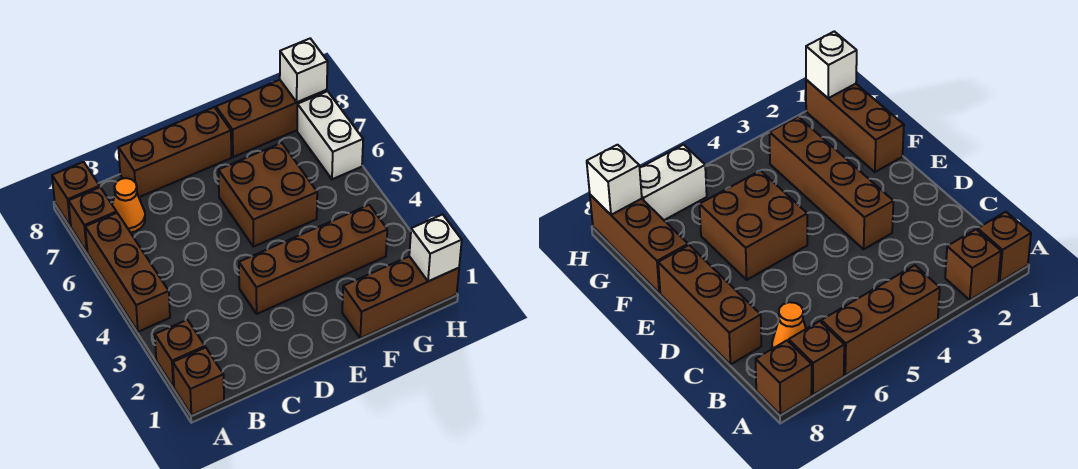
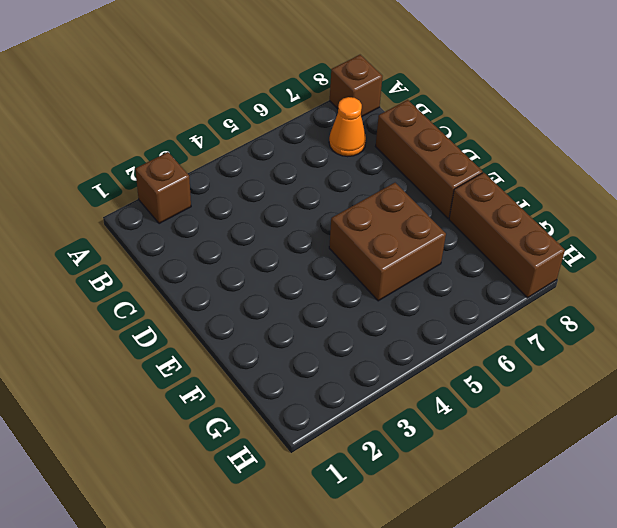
none -> brown brick A1 level 1
none -> brown brick A4:A6 level 1
none -> brown brick A7 level 1

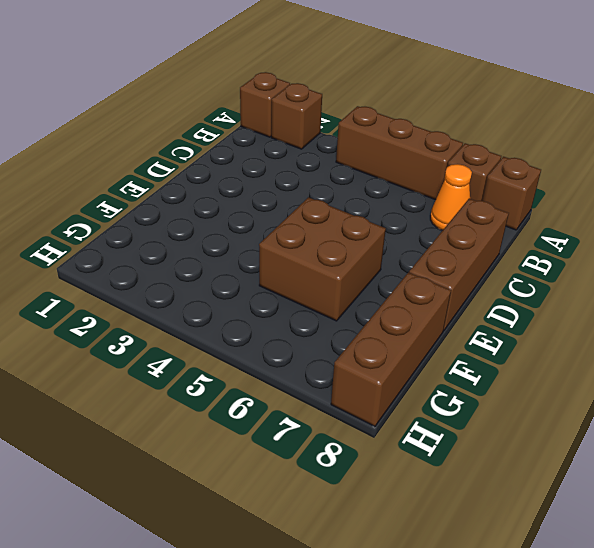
none -> brown brick D3:G3 level 1
none -> brown brick F1:H1 level 1
none -> white brick H6:H7 level 1

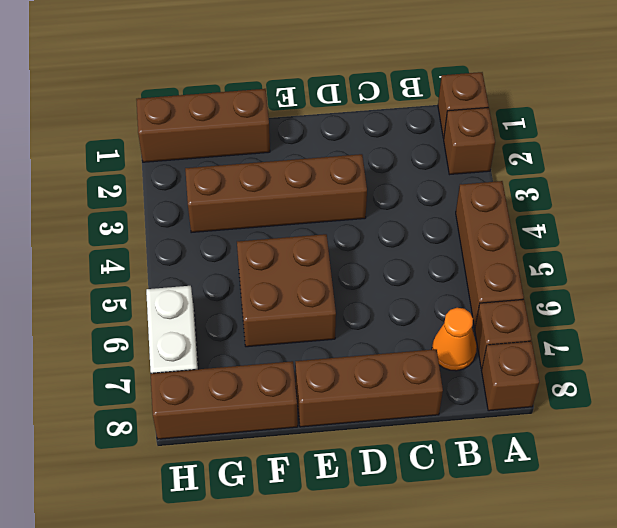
none -> white brick H1 level 2
none -> white brick H8 level 2

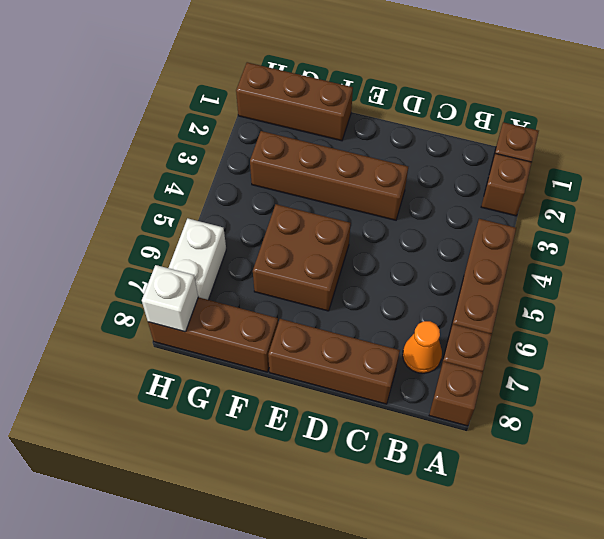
none -> white brick H1 level 2

